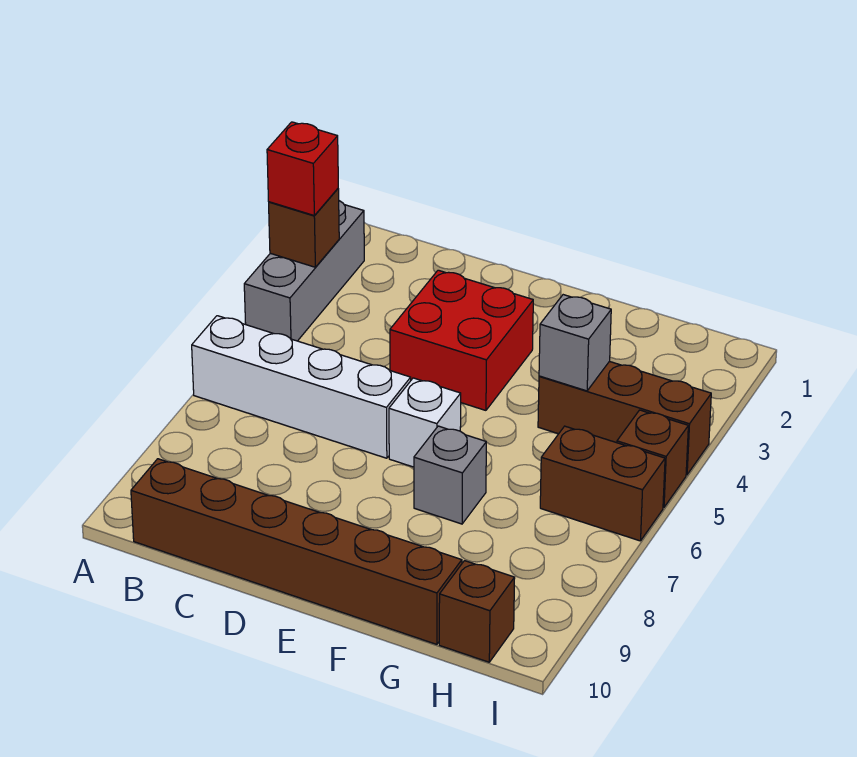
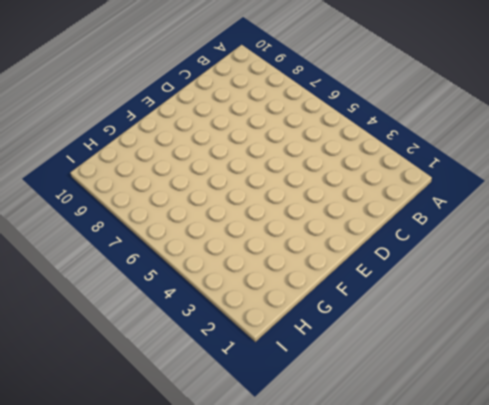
none -> grey brick A2:A4 level 1
none -> white brick A6:D6 level 1
none -> brown brick B10:G10 level 1

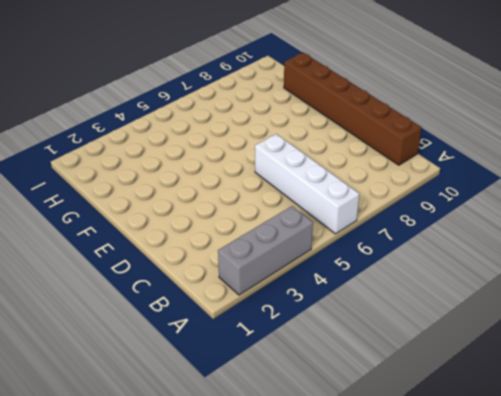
none -> red brick D3:E4 level 1
none -> white brick E6 level 1
none -> grey brick F7 level 1

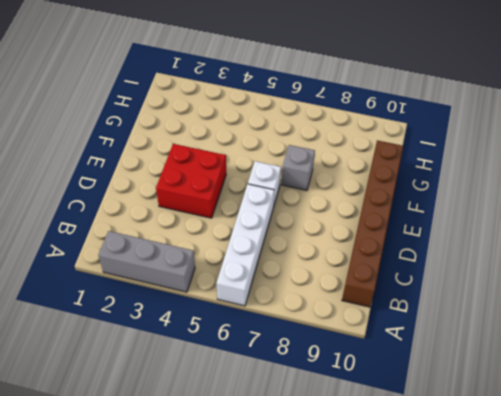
none -> brown brick G4:I4 level 1
none -> brown brick H6:I6 level 1
none -> brown brick H10 level 1

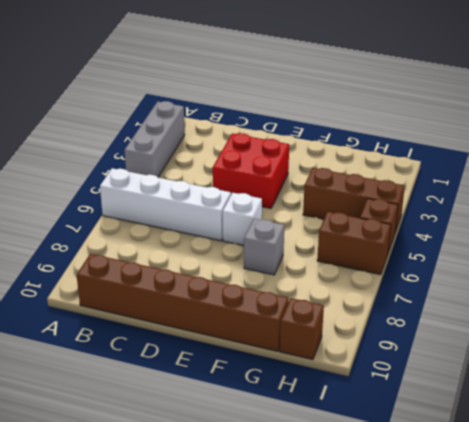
none -> brown brick A3 level 2
none -> grey brick G4 level 2
none -> red brick A3 level 3

